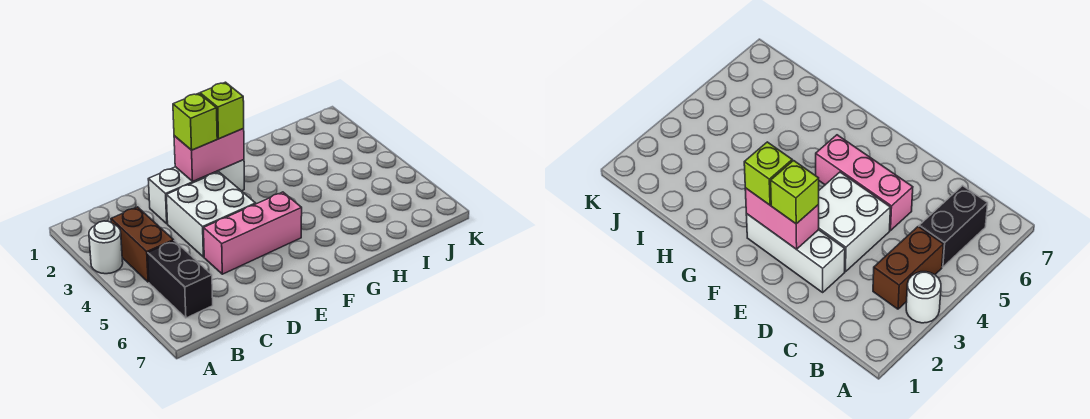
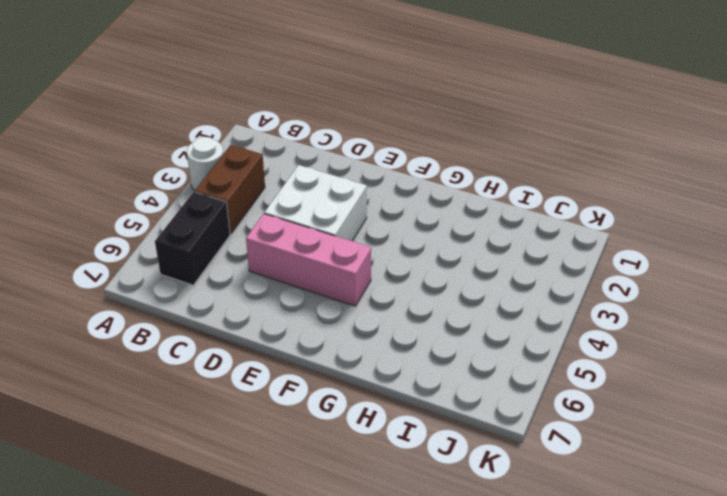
none -> white brick D2:F2 level 1
none -> pink brick E2:F2 level 2

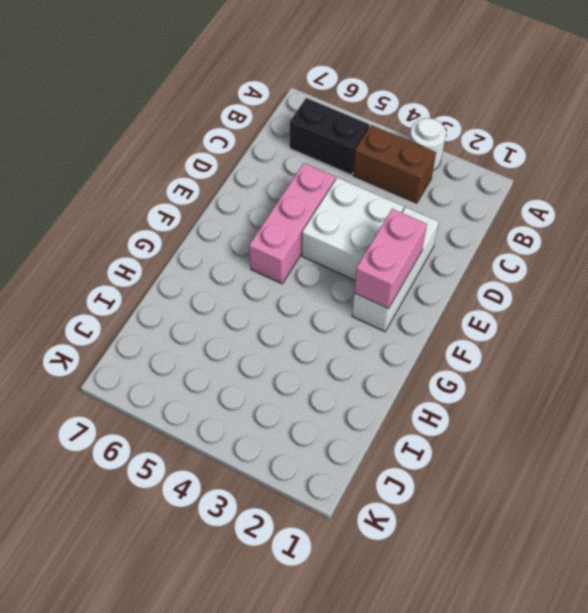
none -> lime brick E2 level 3
none -> lime brick F2 level 3

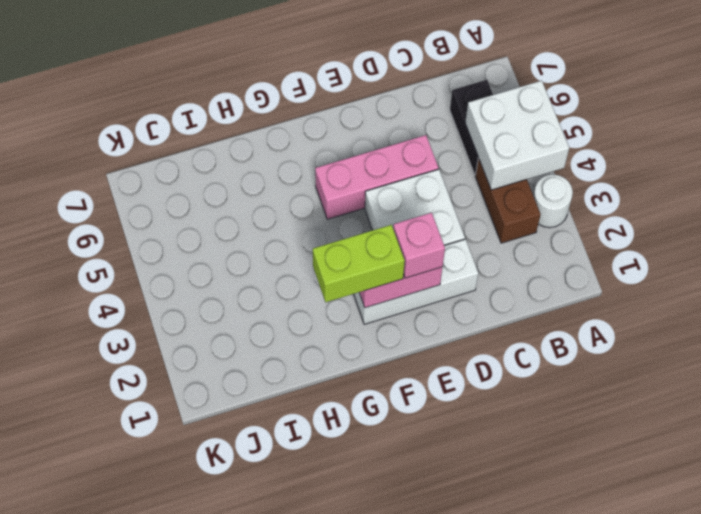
white brick A4:B5 level 2 -> none
pink brick E2 level 3 -> lime brick E2 level 3
lime brick F2:G2 level 3 -> lime brick F2 level 3

